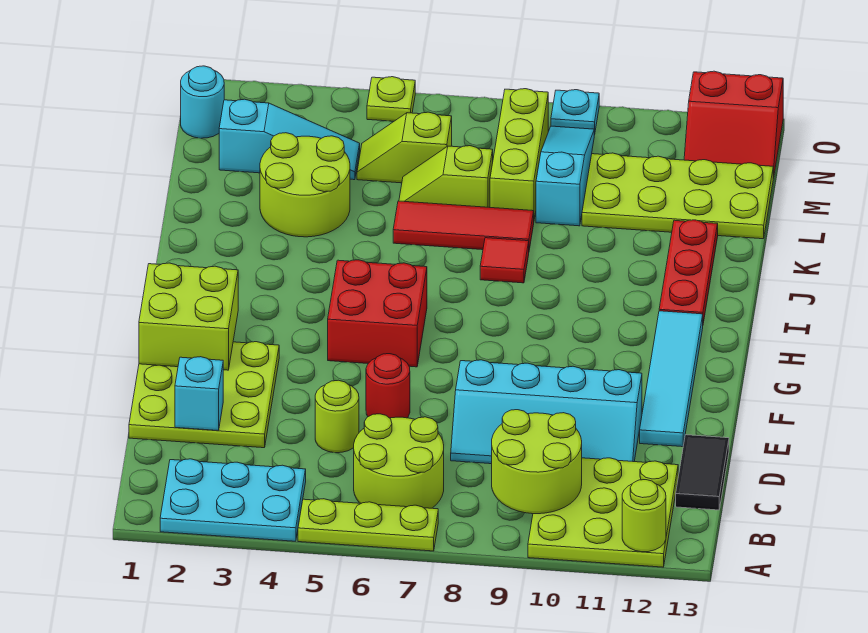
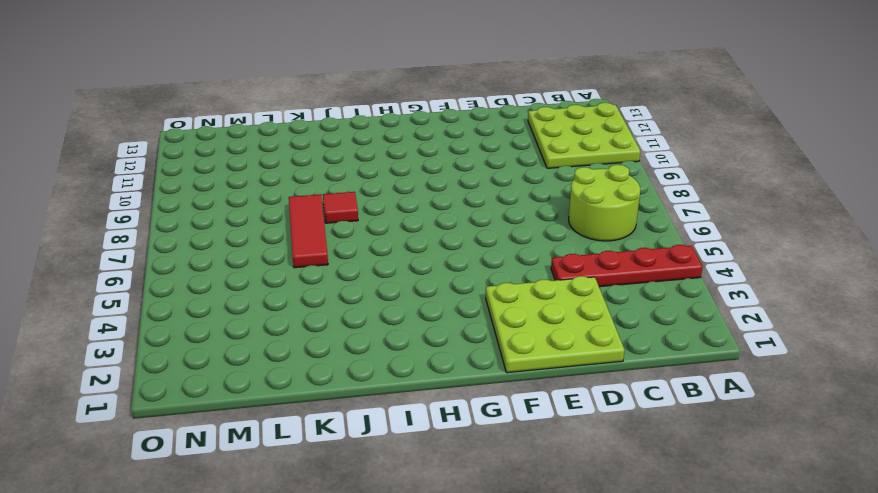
red plate A4:D4 level 1 -> cyan plate A2:B4 level 1
none -> lime plate A5:A7 level 1
none -> black tile C13:D13 level 1
none -> lime round brick D5 level 1

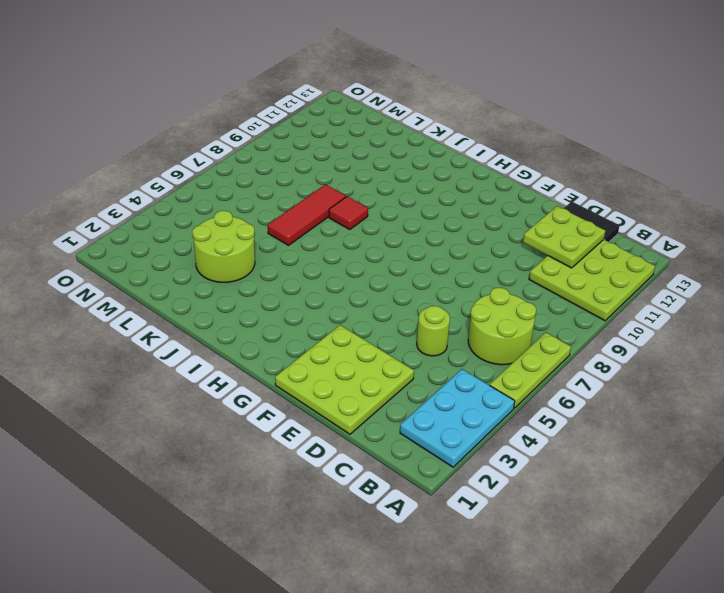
lime plate C11:D12 level 2 -> none
none -> cyan slope D8:E11 level 1 top E
none -> red round brick E6 level 1
none -> cyan tile E12:H12 level 1

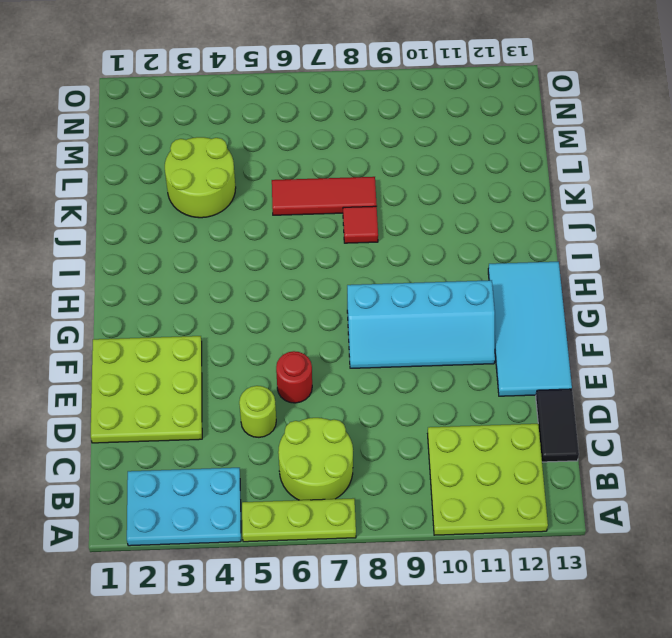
cyan tile E12:H13 level 1 -> cyan tile E12:H12 level 1
cyan slope F8:G11 level 1 top G -> cyan slope D8:E11 level 1 top E
none -> red brick G5:H6 level 1
none -> red plate I12:K12 level 1
none -> lime slope L6:L7 level 1 top 7

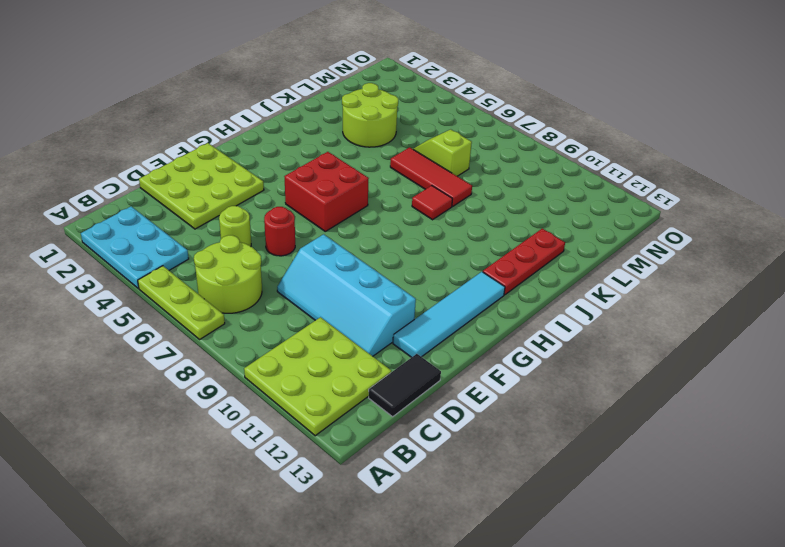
none -> lime brick L8:N8 level 1
none -> cyan slope L9:N9 level 1 top L
none -> lime plate L10:M13 level 1

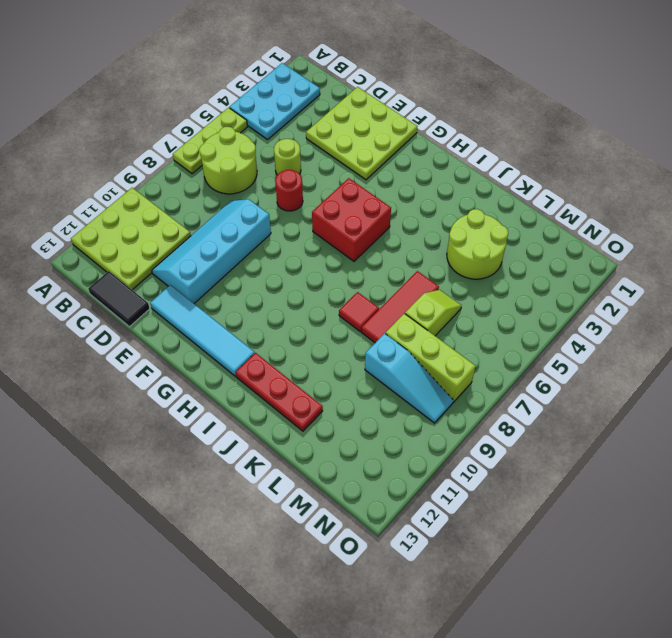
none -> lime plate L10:M13 level 1
none -> cyan slope M2:M4 level 1 top 2
none -> lime slope M5:M6 level 1 top 6

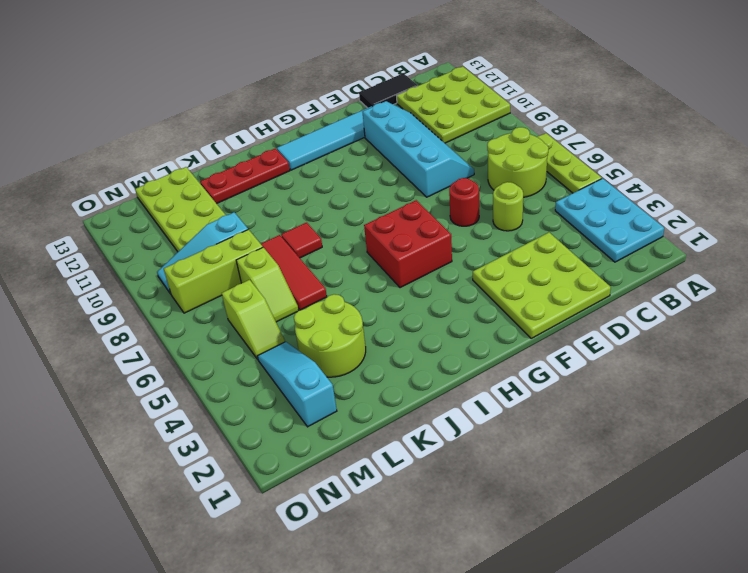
none -> cyan round brick N1 level 1
none -> red slope N12:O13 level 1 top O
none -> lime plate O5 level 1

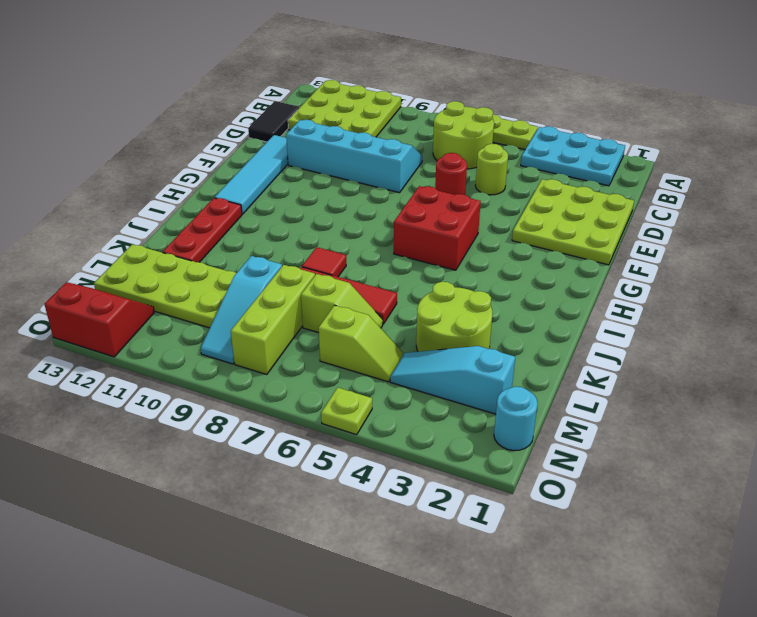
none -> cyan plate O9 level 1
none -> lime round brick A12 level 2
none -> lime round brick B9:C10 level 2

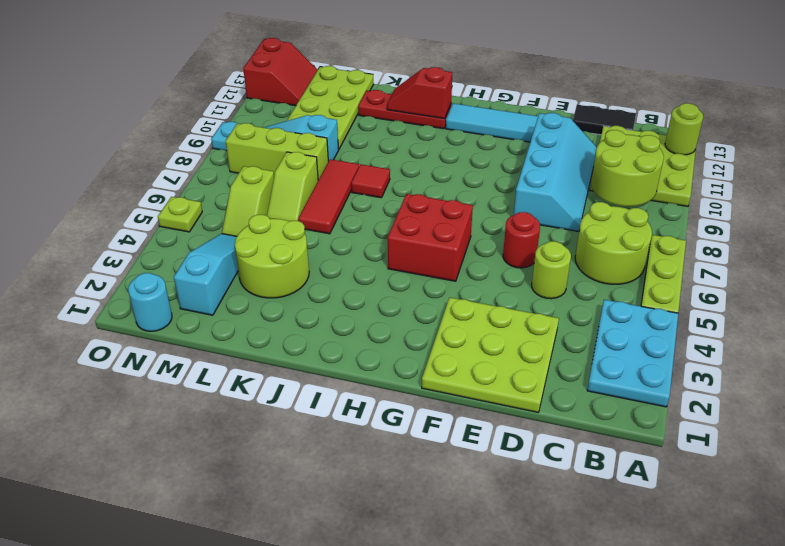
red slope I12:J12 level 2 top I -> none
none -> cyan brick D2 level 2
none -> lime brick F1:G2 level 2

